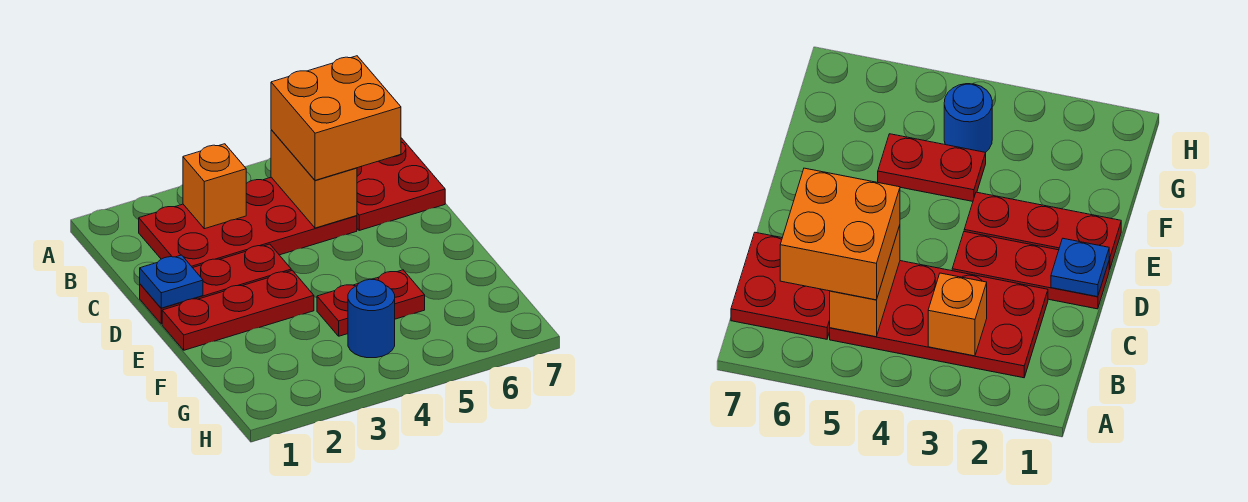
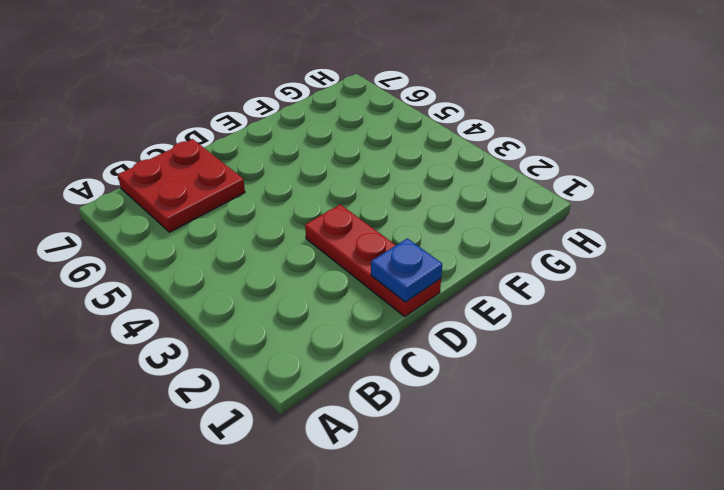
none -> red plate B2:C5 level 1
none -> red plate E1:E3 level 1

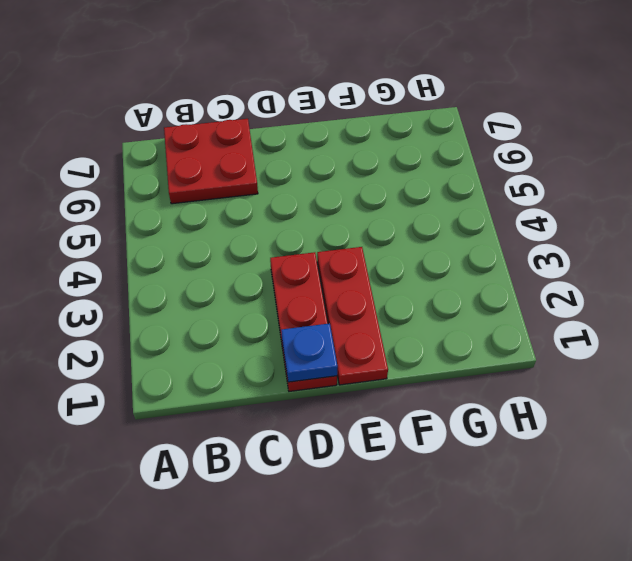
none -> red plate B2:C5 level 1
none -> red plate F4:F5 level 1

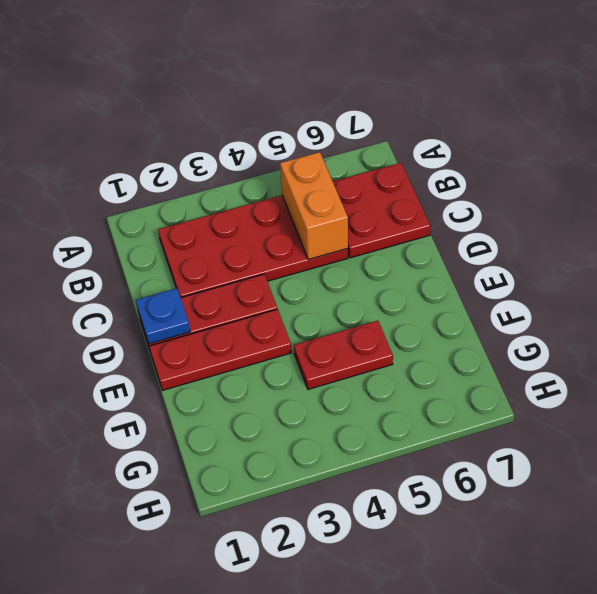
none -> blue round brick G4 level 1
none -> orange brick B3 level 2

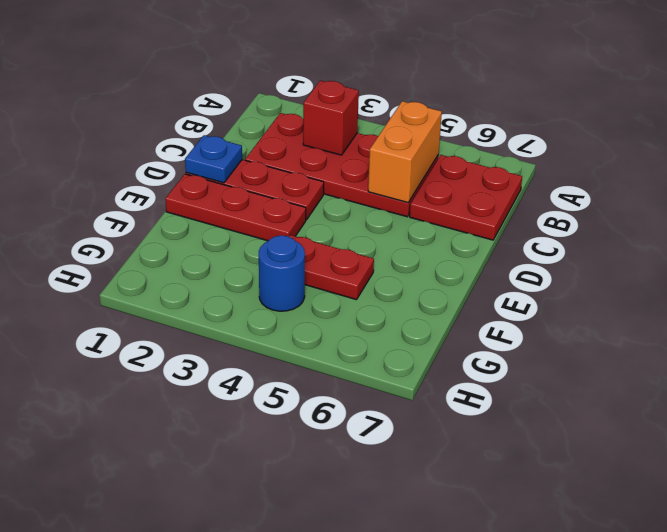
red brick B3 level 2 -> orange brick B3 level 2
none -> orange brick B5:C6 level 3

